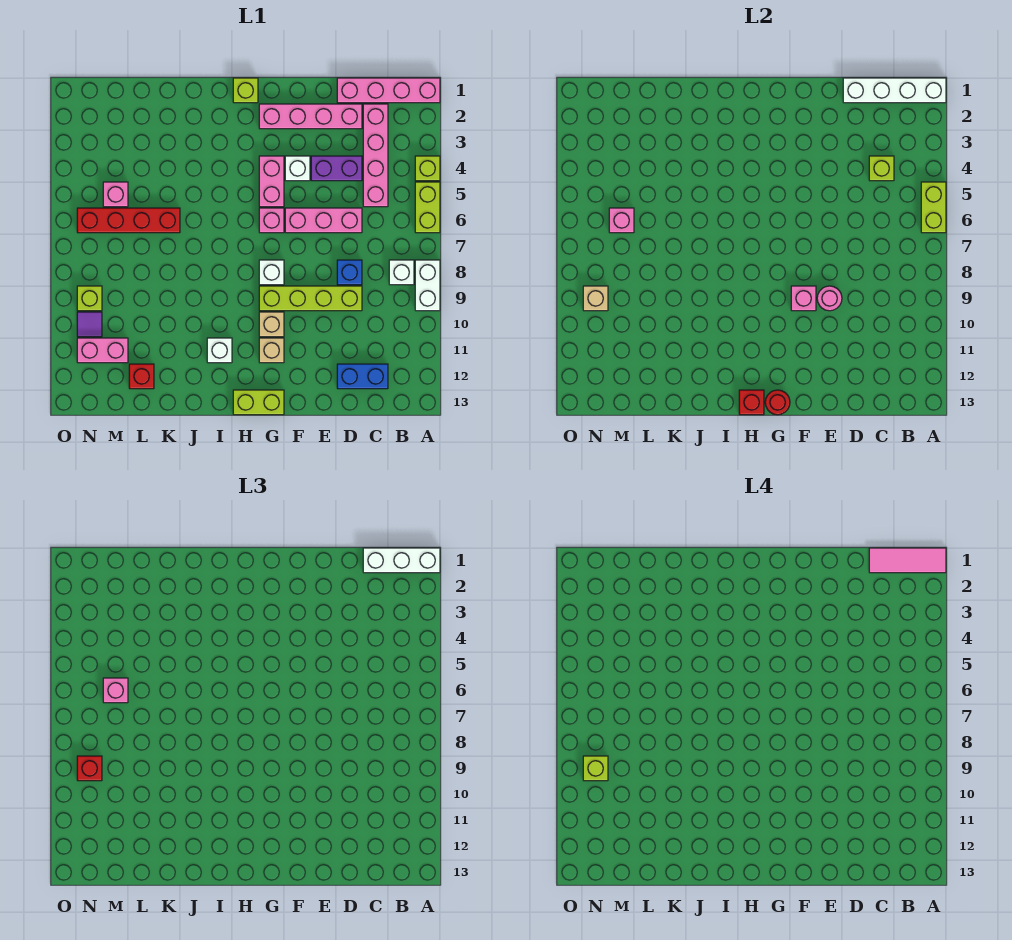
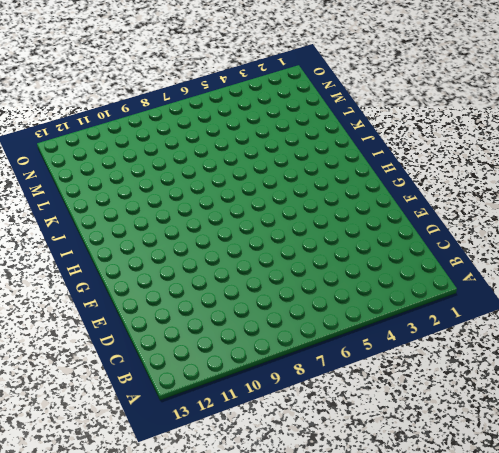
none -> pink brick A1:D1 level 1
none -> lime brick A4 level 1
none -> lime brick A5:A6 level 1
none -> white brick A8:A9 level 1

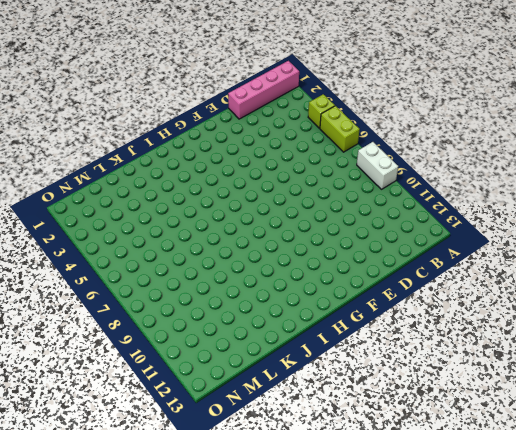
none -> white brick B8 level 1
none -> pink brick C2:C5 level 1
none -> blue brick C12:D12 level 1
none -> pink brick D2:G2 level 1

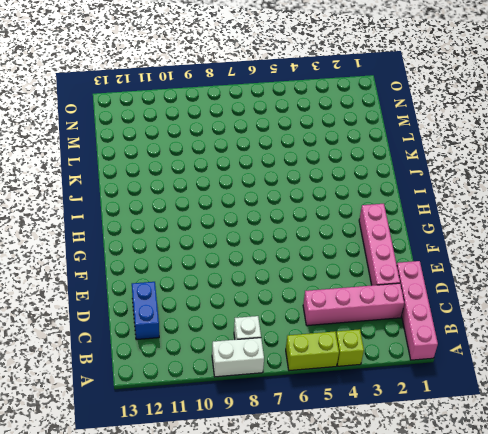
none -> purple brick D4:E4 level 1
none -> pink brick D6:F6 level 1
none -> blue brick D8 level 1
none -> lime brick D9:G9 level 1

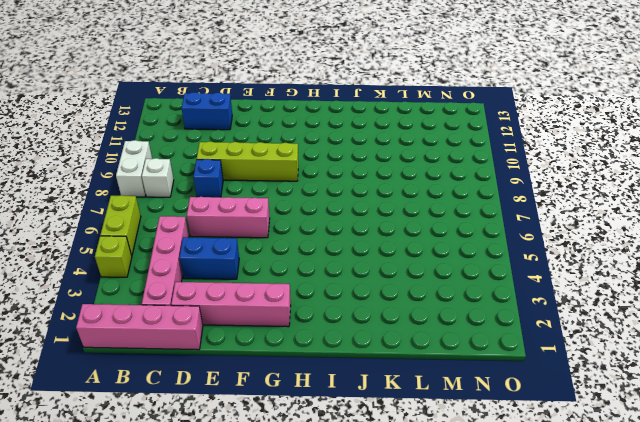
blue brick D4:E4 level 1 -> purple brick D4:E4 level 1
none -> white brick F4 level 1
none -> pink brick G4:G5 level 1
none -> pink brick G6 level 1
none -> white brick G8 level 1

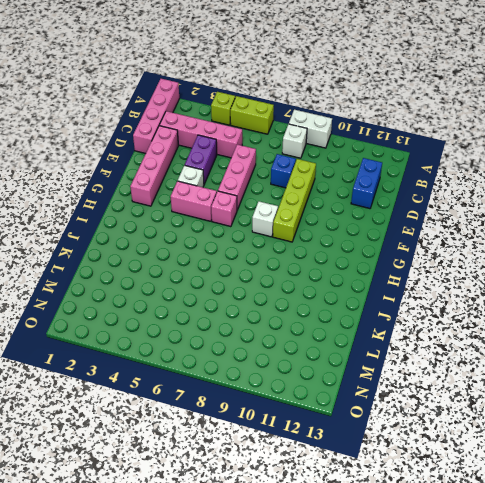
none -> tan brick G10 level 1
none -> tan brick G11 level 1
none -> lime brick G13:H13 level 1
none -> lime brick H1 level 1

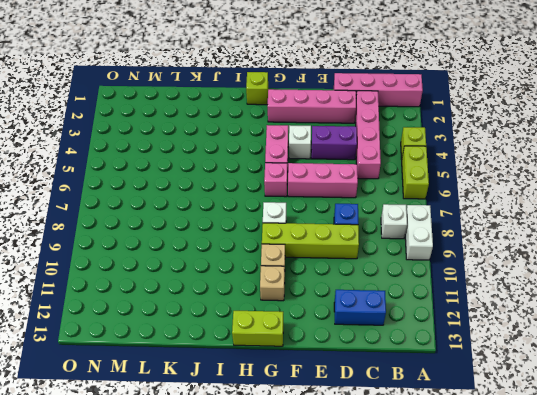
none -> white brick I11 level 1
none -> red brick K6:N6 level 1
none -> red brick L12 level 1
none -> pink brick M5 level 1

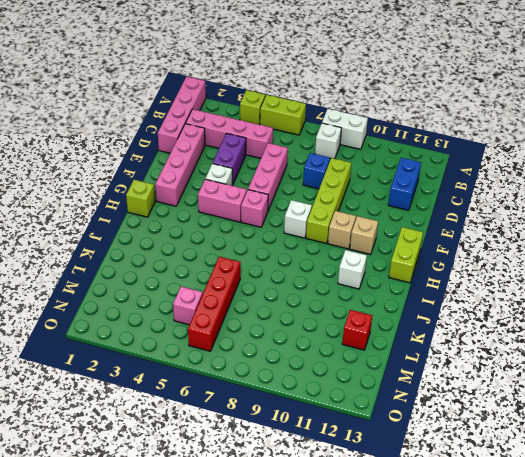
none -> pink brick M11:N11 level 1
none -> lime brick N9 level 1
none -> purple tile N10 level 1
none -> white brick A1:D1 level 2

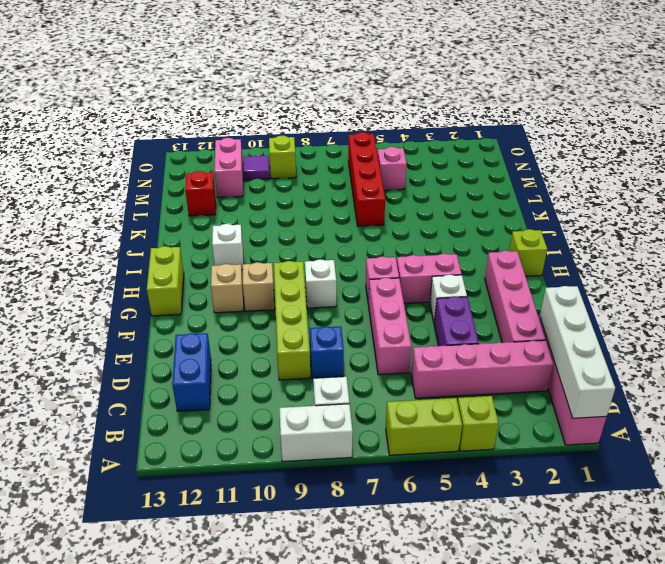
none -> lime brick A5:A6 level 2
none -> lime brick C4 level 2
none -> pink round brick E9 level 2
none -> pink brick F9 level 2

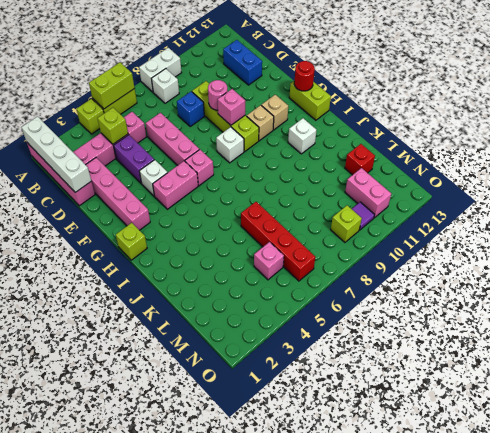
none -> red brick H13 level 2
none -> pink brick M6 level 2
none -> tan brick N9 level 2
none -> white brick A1:C1 level 3

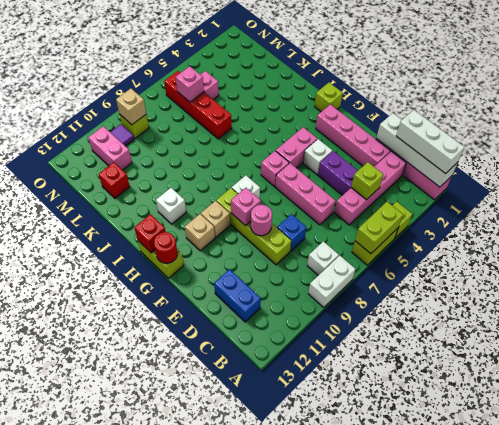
none -> pink brick M6 level 3
none -> red brick N9 level 3
none -> pink tile A1:C1 level 4
none -> lime brick N9 level 4

